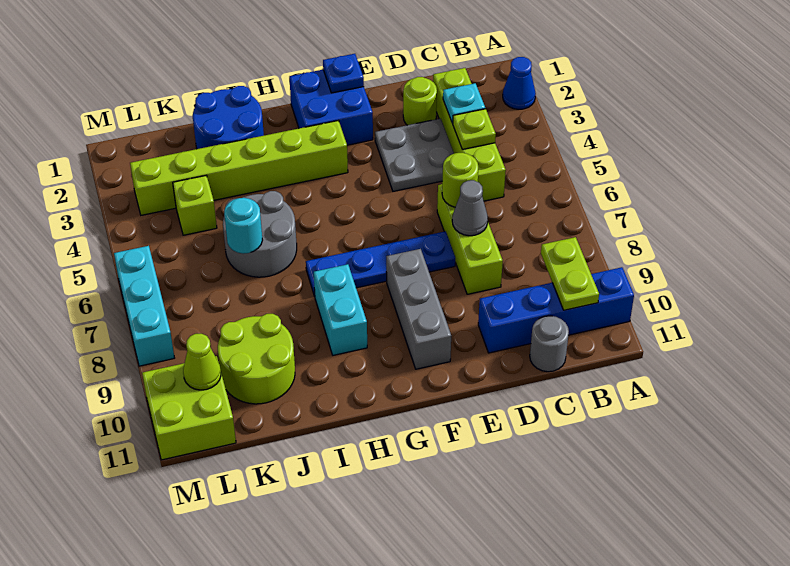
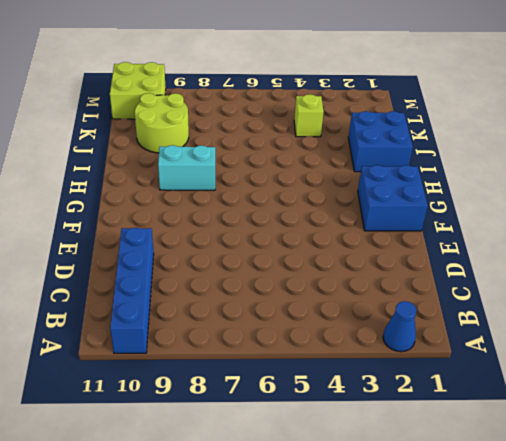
blue brick I1:J2 level 1 -> blue round brick I1:J2 level 1
none -> lime brick C2:C5 level 1
none -> grey round brick C11 level 1
none -> lime round brick D2 level 1

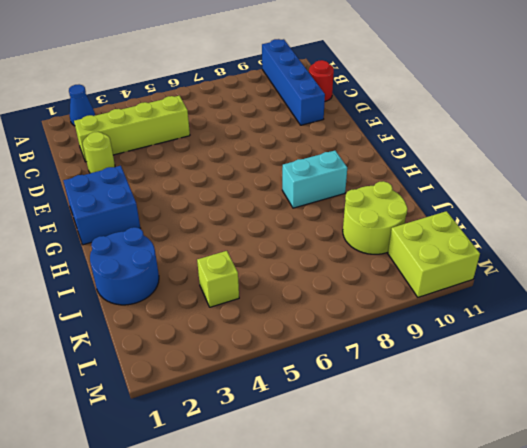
red round brick C11 level 1 -> grey round brick C11 level 1
none -> grey plate D3:E4 level 1
none -> lime brick D6:D8 level 1
none -> blue plate E7:H7 level 1

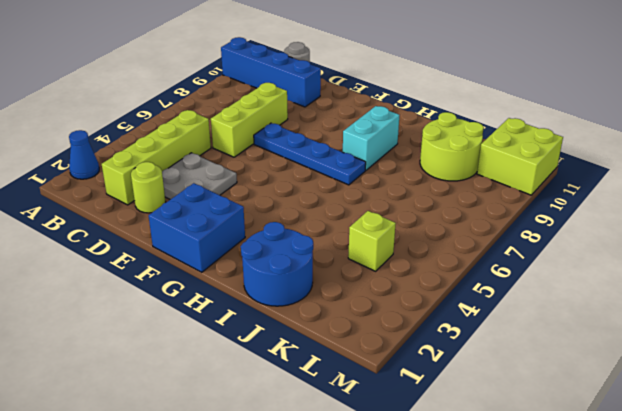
none -> grey brick F8:F10 level 1
none -> lime brick G3:L3 level 1
none -> grey round brick I5:J6 level 1

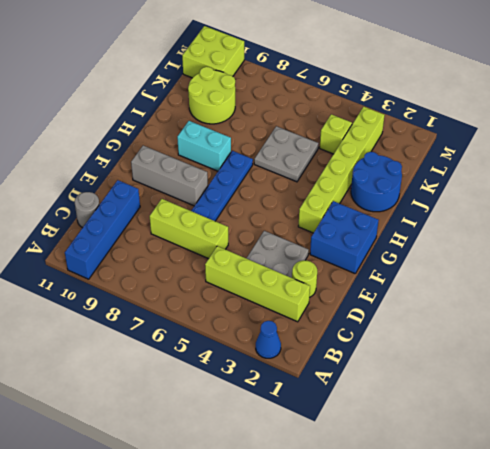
grey plate I5:J6 level 1 -> grey round brick I5:J6 level 1
none -> cyan brick M6:M8 level 1
none -> lime plate B9:B10 level 2
none -> cyan plate C3 level 2

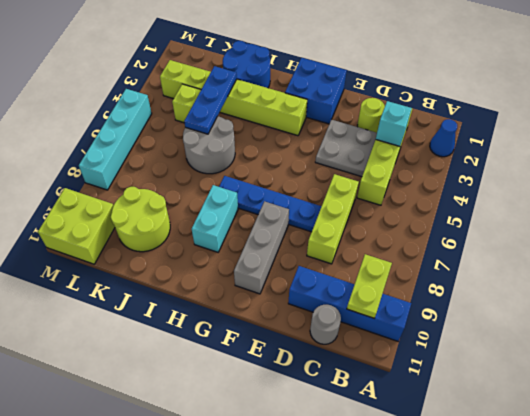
cyan brick C3 level 2 -> cyan plate C3 level 2
blue plate J3:J5 level 2 -> none
cyan brick M5:M8 level 1 -> cyan brick M6:M8 level 1
none -> lime plate C4 level 2
none -> lime round brick D6 level 2
none -> grey cone D7 level 2

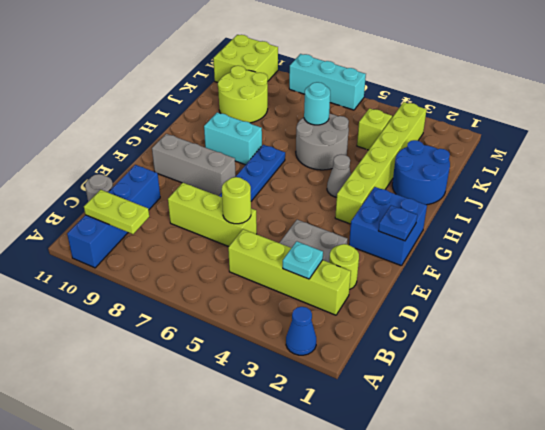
grey cone H4 level 1 -> grey cone D7 level 2
none -> lime plate C4 level 2
none -> lime cone L10 level 2

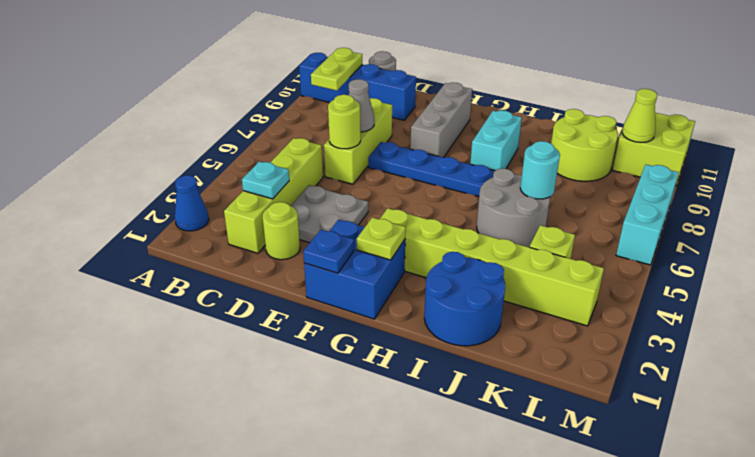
lime plate G2 level 2 -> lime plate C4 level 2

